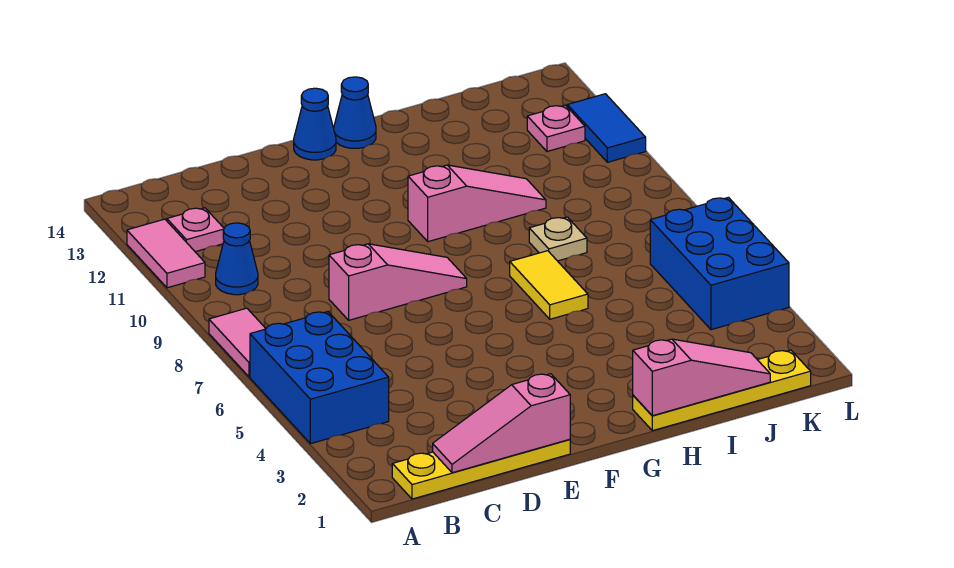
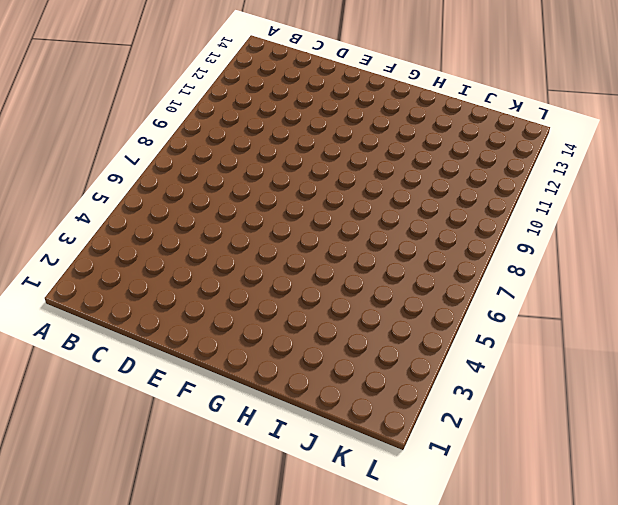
none -> blue brick A4:B6 level 1
none -> pink tile A7:A8 level 1
none -> pink tile A11:A12 level 1

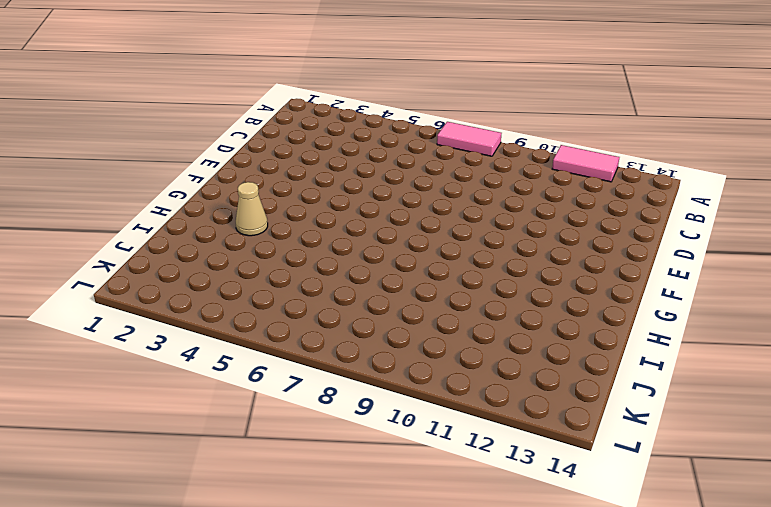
tan cone H3 level 1 -> none
none -> blue brick A4:B6 level 1
none -> yellow plate B1:E1 level 1
none -> blue cone B10 level 1

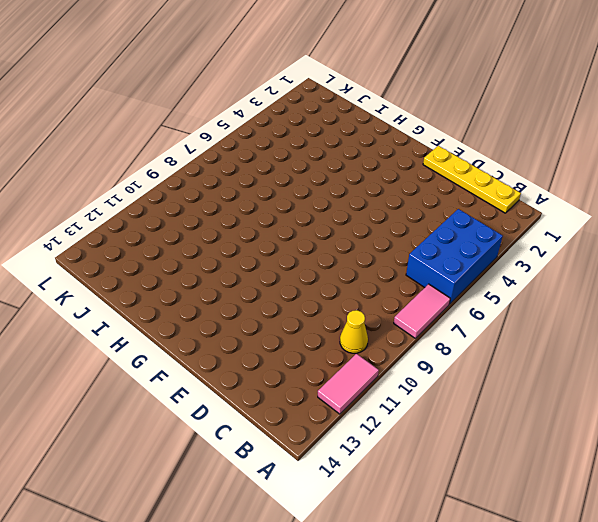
yellow cone B10 level 1 -> blue cone B10 level 1
none -> pink plate B12 level 1
none -> pink slope D8:F8 level 1 top D
none -> blue cone F14 level 1

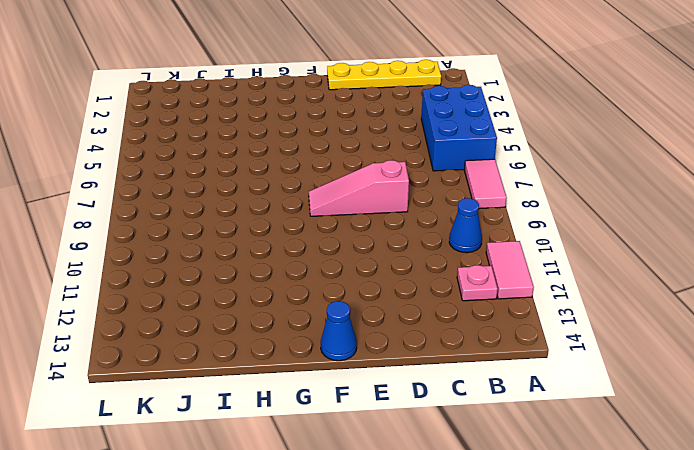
none -> pink slope G10:I10 level 1 top G
none -> blue cone G14 level 1
none -> yellow plate H1:K1 level 1

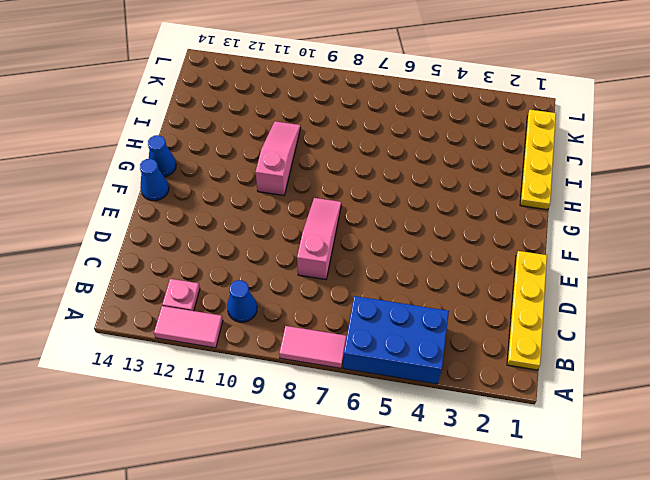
none -> yellow tile H6:H7 level 1
none -> tan plate I8 level 1
none -> blue brick K4:L6 level 1

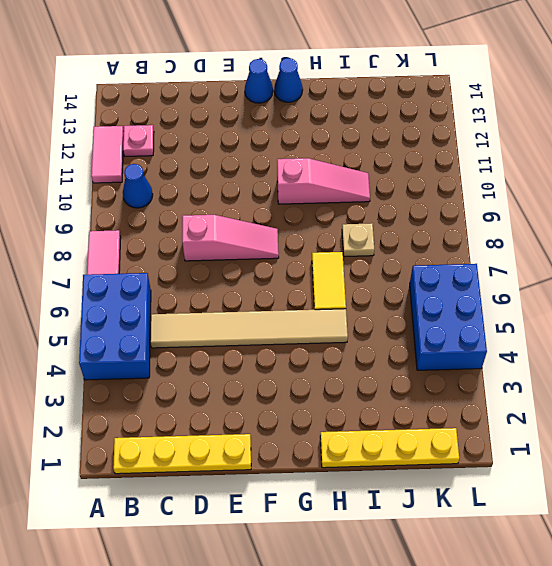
tan tile C5:H5 level 1 -> none
none -> pink plate K12 level 1
none -> blue tile L11:L12 level 1
none -> pink slope C1:E1 level 2 top E

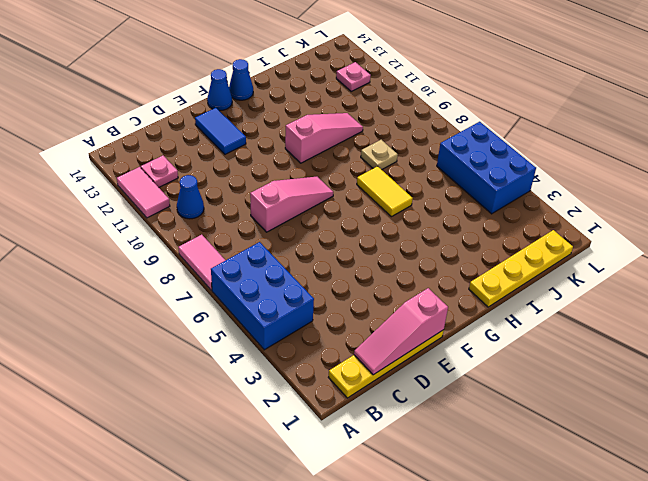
blue tile E12:E13 level 1 -> blue tile L11:L12 level 1
none -> pink slope H1:J1 level 2 top H

